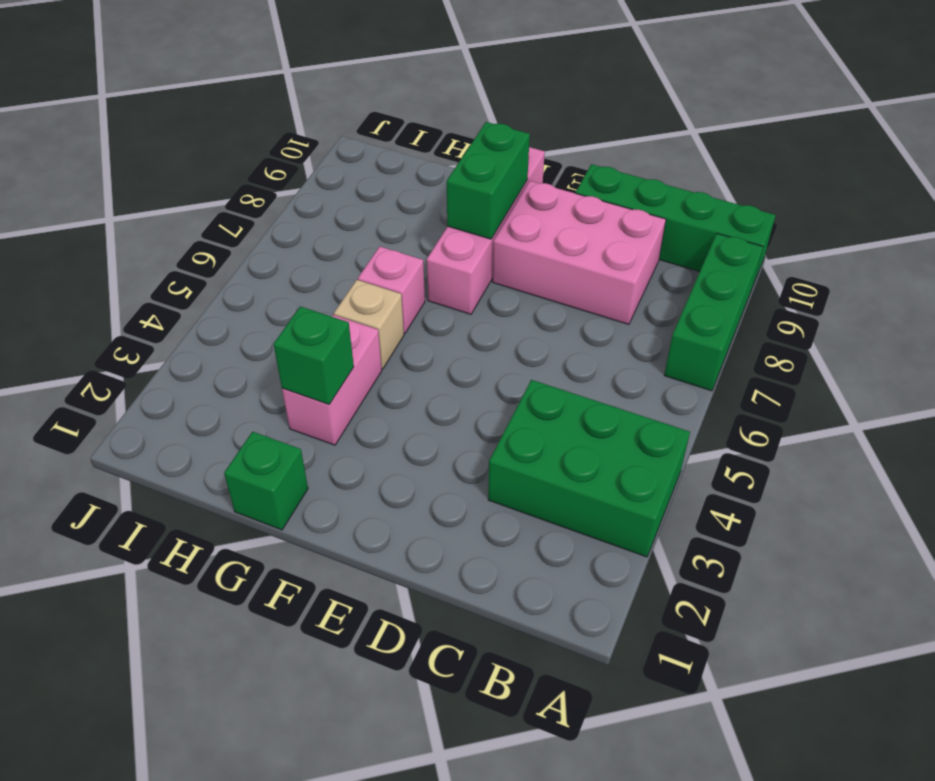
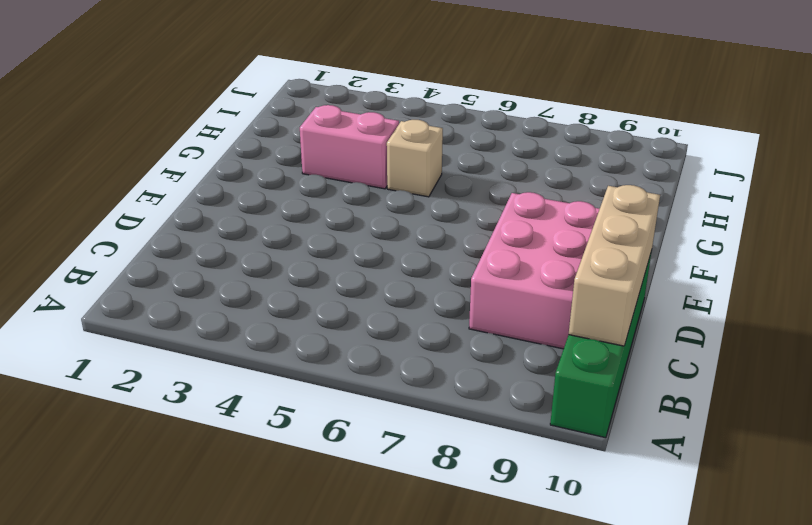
tan brick B10:D10 level 2 -> none
none -> green brick A3:C4 level 1
none -> green brick A7:A9 level 1

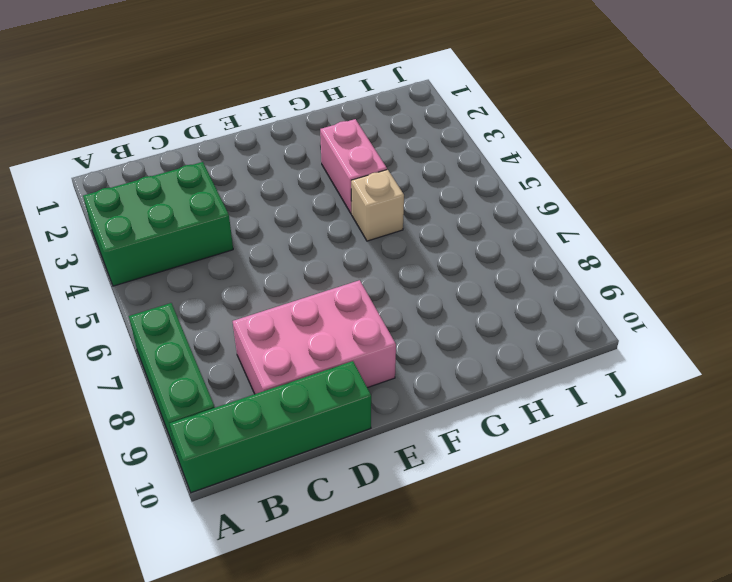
none -> pink brick F7:F10 level 1
none -> green brick G1 level 1

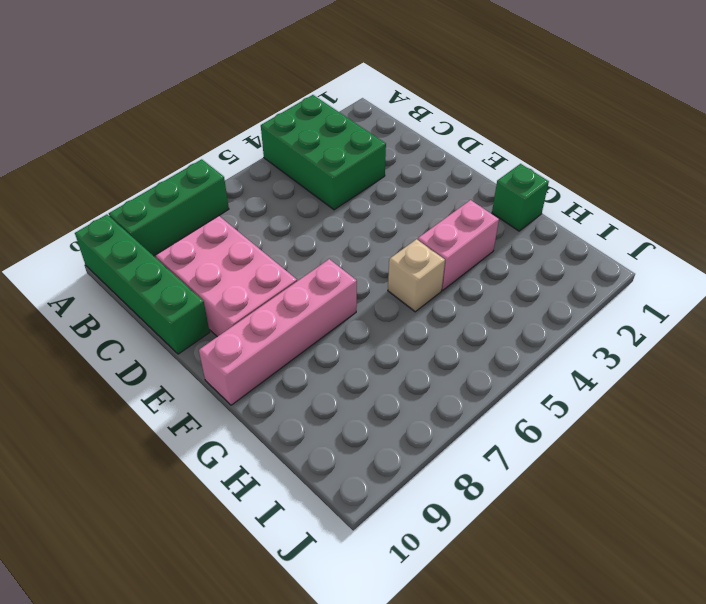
none -> pink brick G6 level 1
none -> green brick F8:F9 level 2

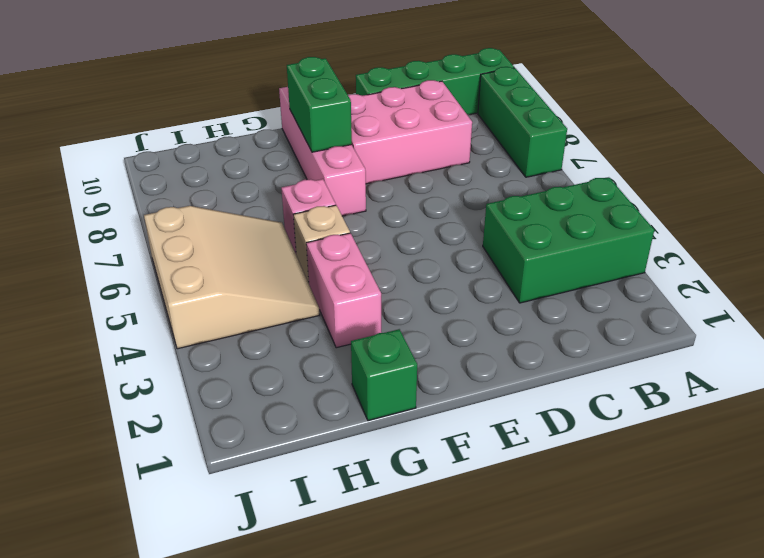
tan slope H4:J6 level 1 top J -> none
none -> green brick G3 level 2

